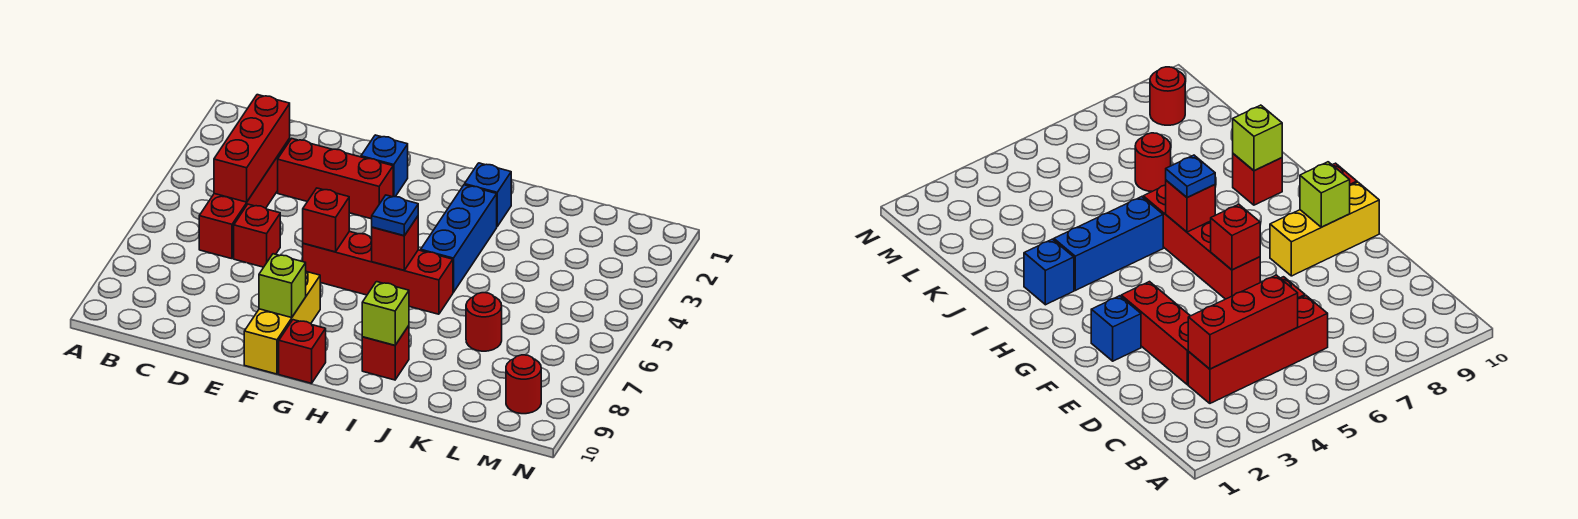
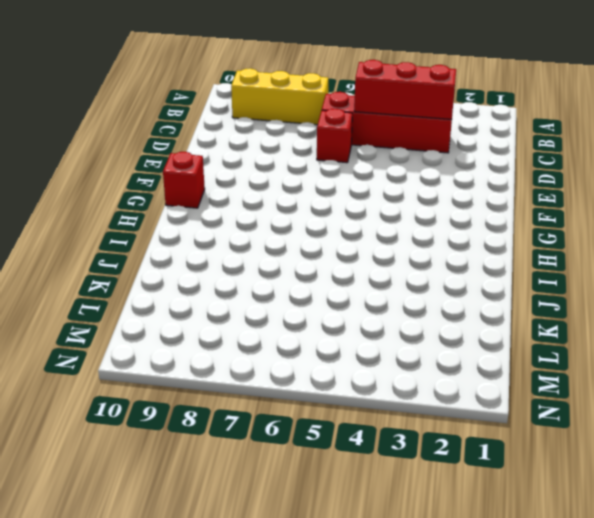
yellow brick B7:B9 level 1 -> yellow brick F8:F10 level 1
none -> red brick D3:F3 level 1
none -> blue brick F2 level 1
none -> red brick F6:I6 level 1

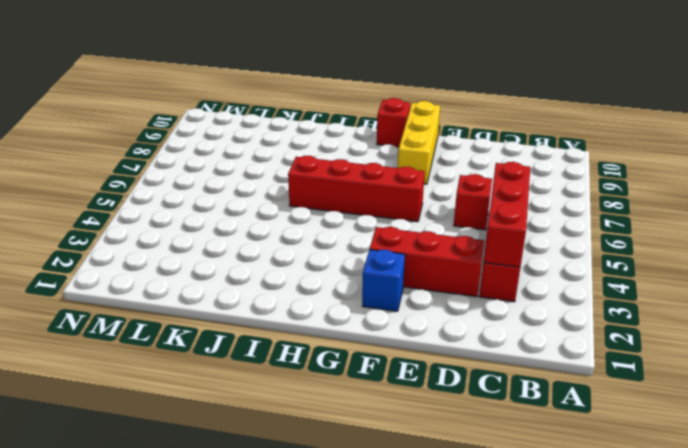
none -> blue brick I2 level 1
none -> blue brick I3:I5 level 1
none -> red brick I9 level 1

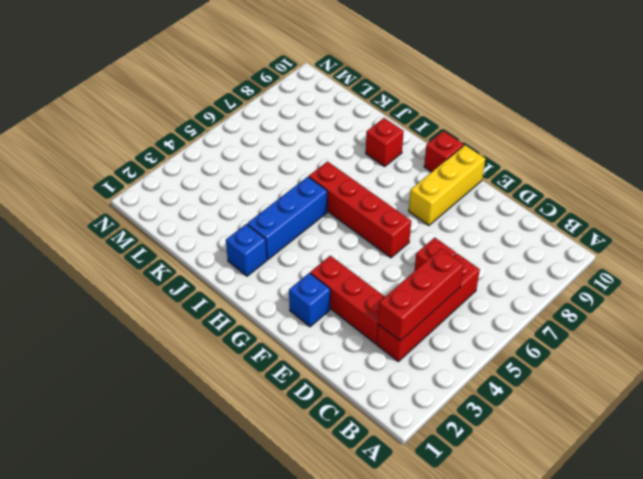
none -> red round brick K7 level 1
none -> red round brick M9 level 1
none -> red brick F6 level 2

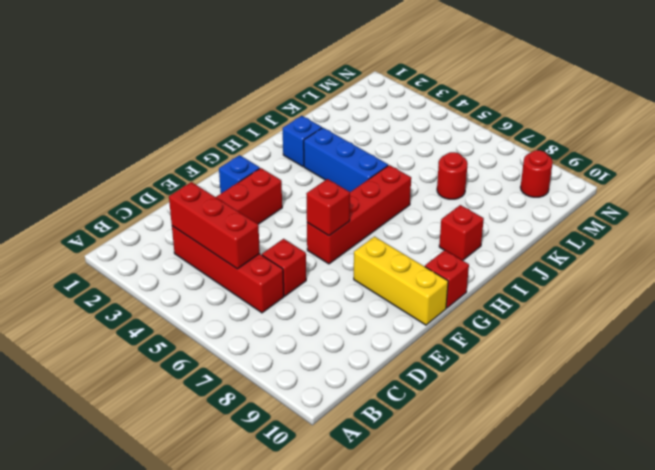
none -> lime brick F9 level 2
none -> red brick H6 level 2
none -> lime brick I9 level 2

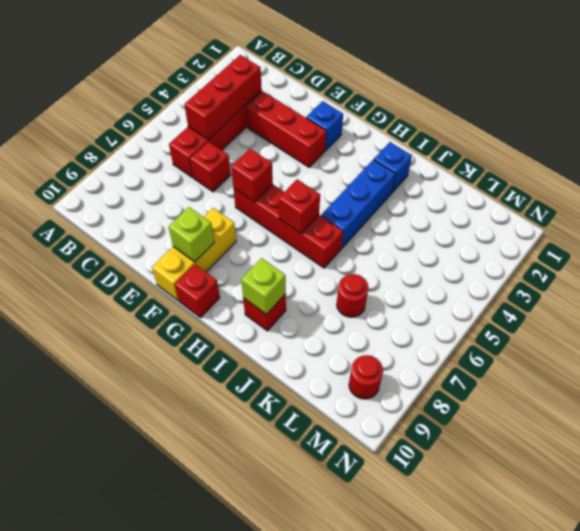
none -> blue plate H6 level 3

